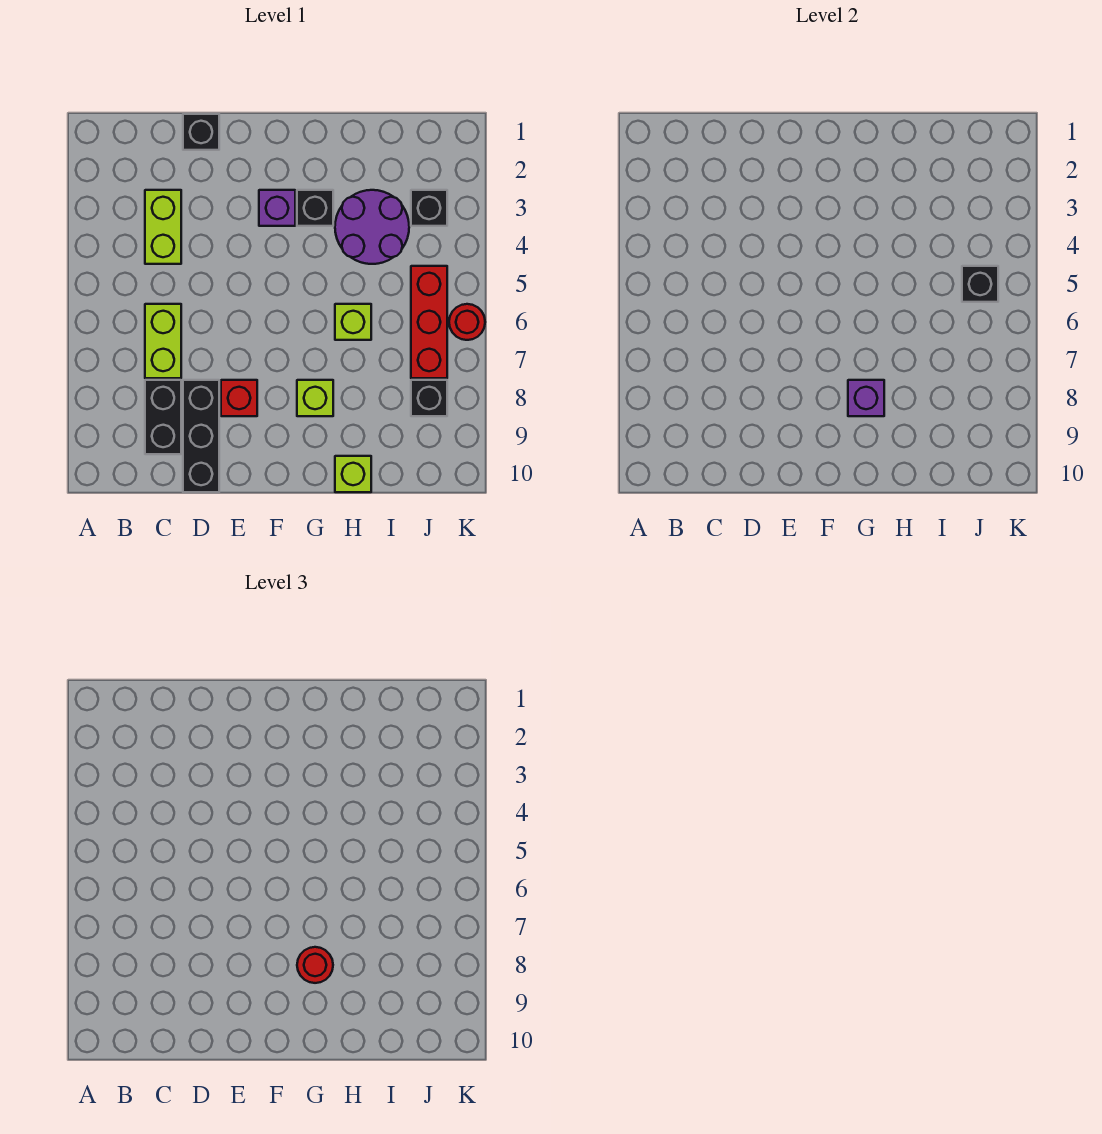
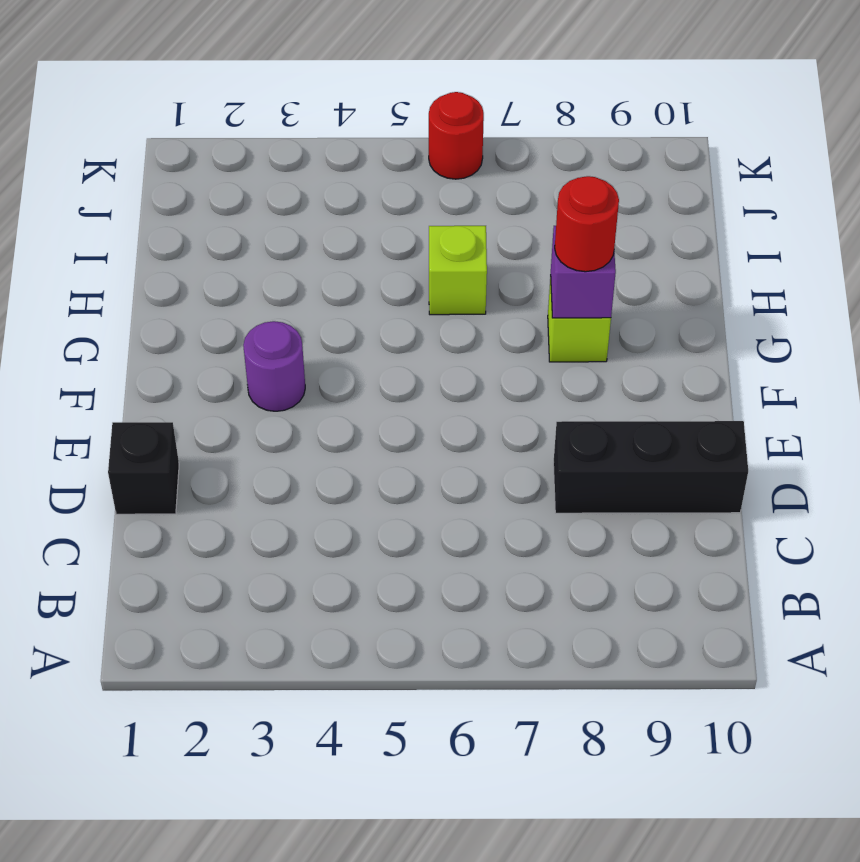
purple round brick F3 level 1 -> purple brick F3 level 1
none -> lime brick C3:C4 level 1
none -> lime brick C6:C7 level 1
none -> black brick C8:C9 level 1

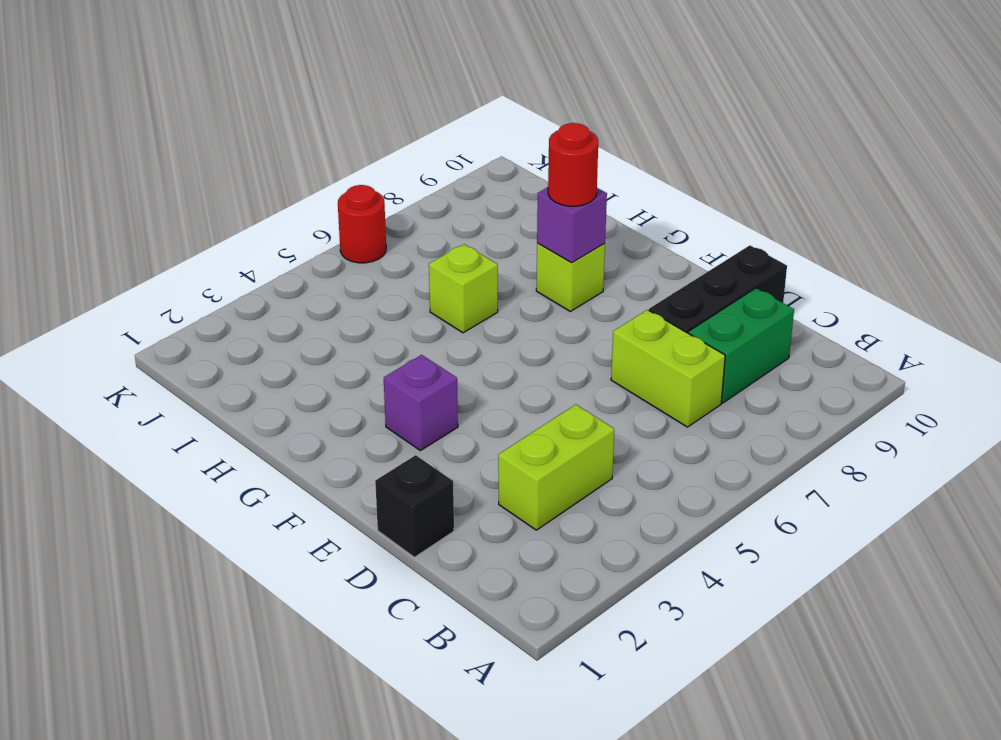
lime brick C7:D7 level 1 -> lime brick C6:C7 level 1
green brick C8:C9 level 1 -> black brick C8:C9 level 1
none -> red brick E8 level 1
none -> black brick G3 level 1
none -> purple round brick H3:I4 level 1

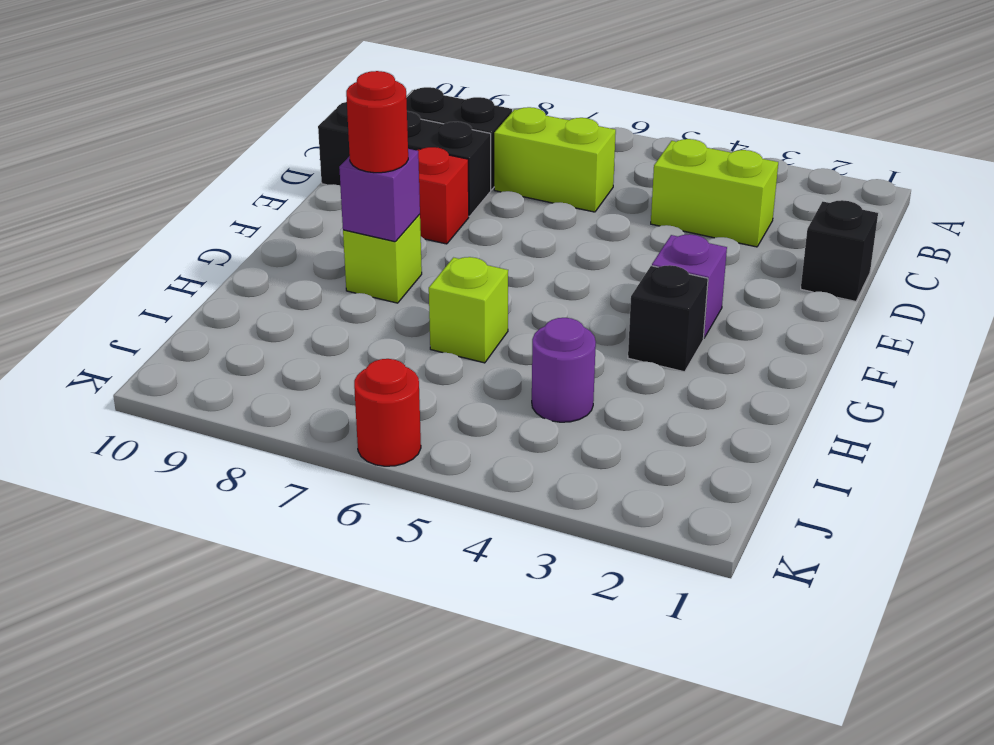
purple round brick I4 level 1 -> purple round brick H3:I4 level 1
none -> lime brick H10 level 1
none -> black brick J3 level 1
none -> red brick J5:J7 level 1

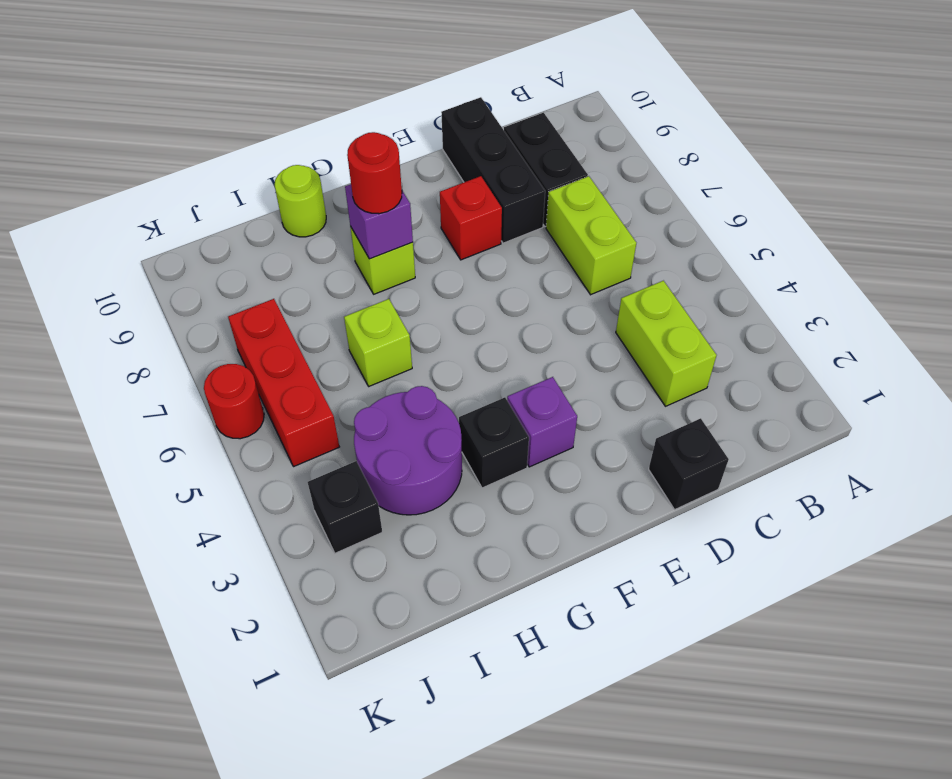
lime round brick H10 level 1 -> lime brick H10 level 1
none -> black brick J8 level 1
none -> black brick J5 level 2

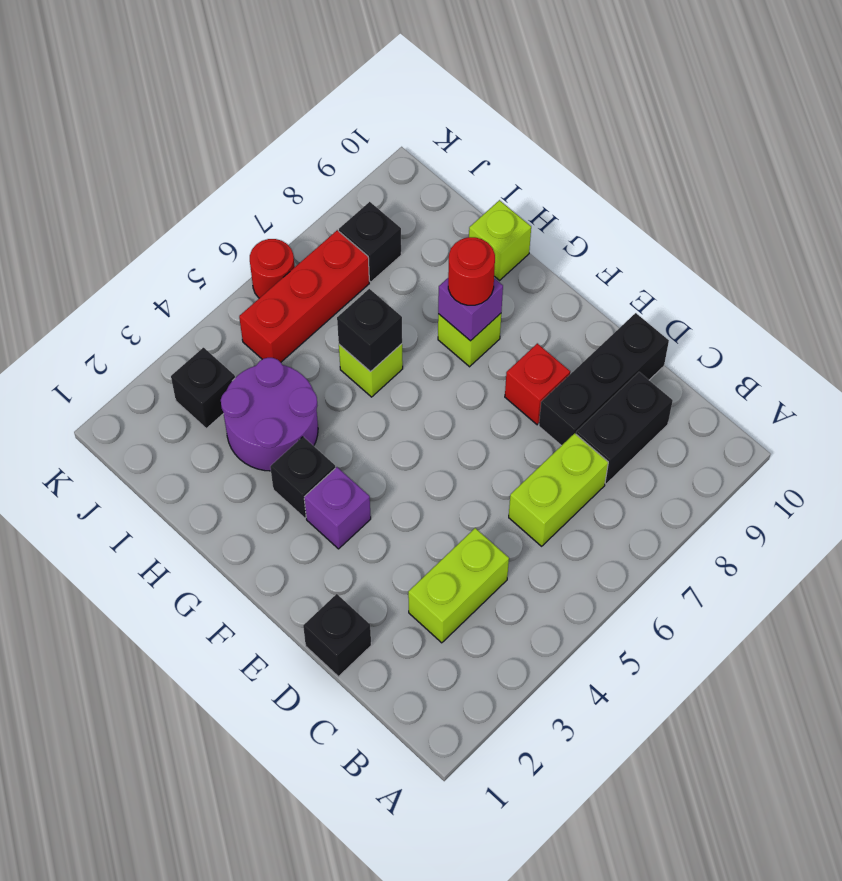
black brick H6 level 2 -> black brick J5 level 2

